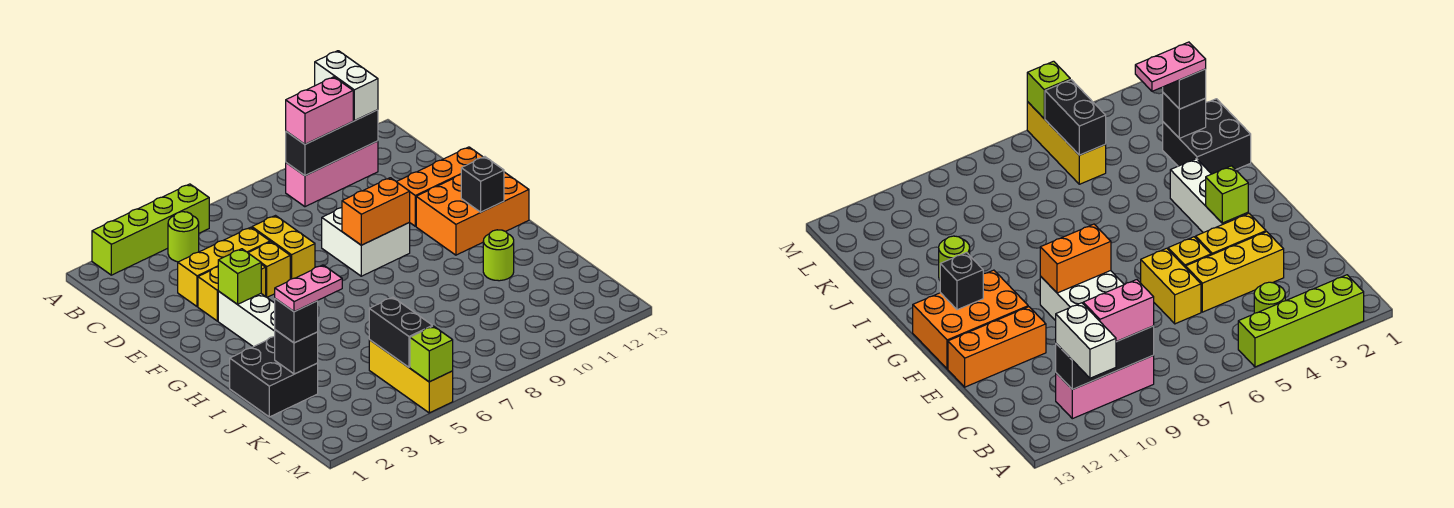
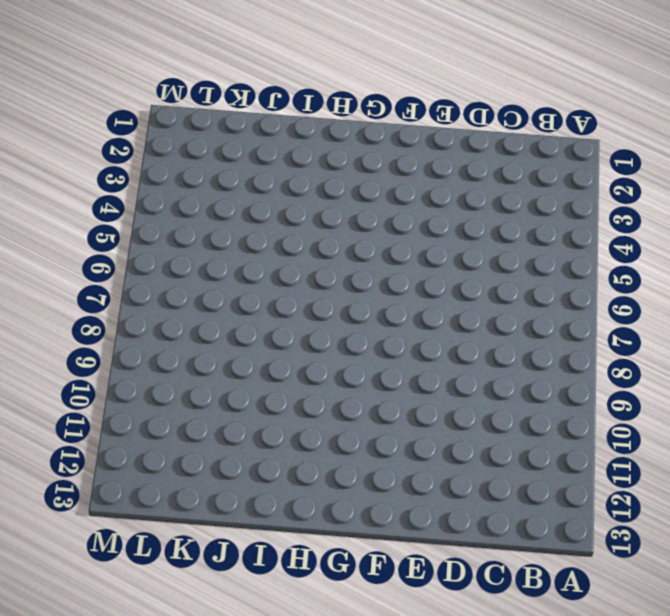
none -> lime brick A2:A5 level 1
none -> lime round brick B4 level 1
none -> pink brick B9:B11 level 1

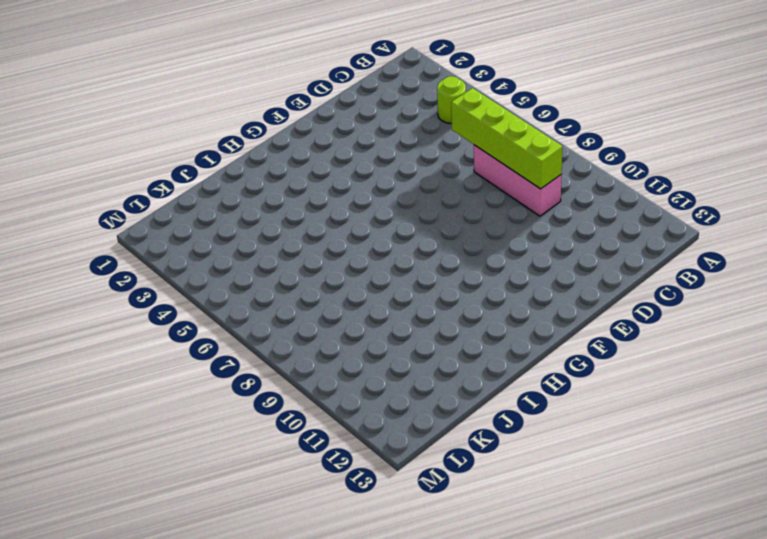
lime brick C6:C9 level 2 -> lime brick A2:A5 level 1
pink brick C7:C9 level 1 -> pink brick B9:B11 level 1
none -> yellow brick D3:D5 level 1
none -> yellow brick D6:E6 level 1
none -> yellow brick E3:E4 level 1

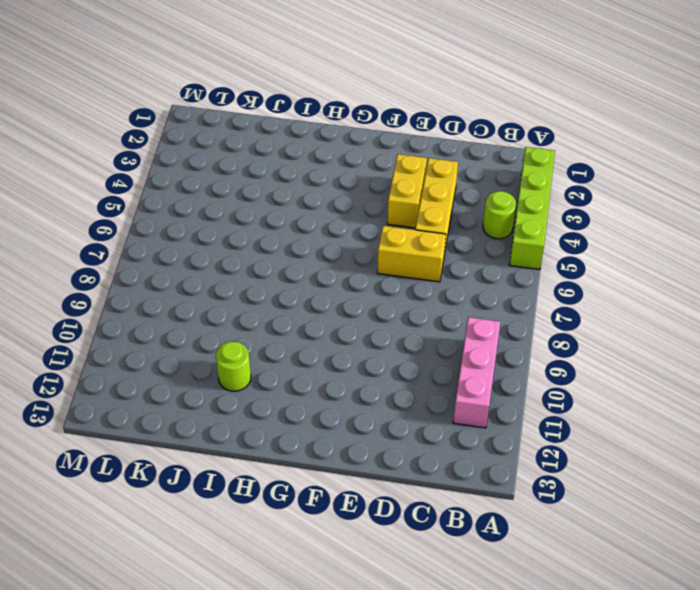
none -> yellow brick E5 level 1
none -> white brick E8:F9 level 1
none -> orange brick E11:E13 level 1

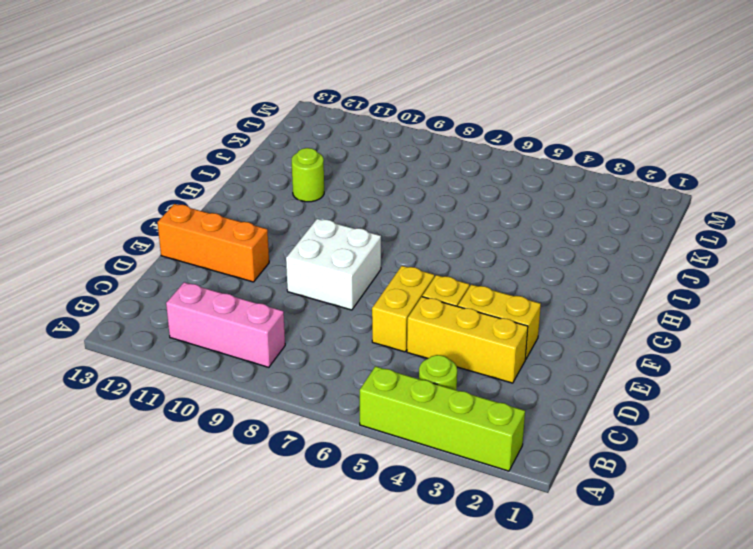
none -> white brick F3:H3 level 1
none -> orange brick F11:G13 level 1
none -> black brick I1:J2 level 1

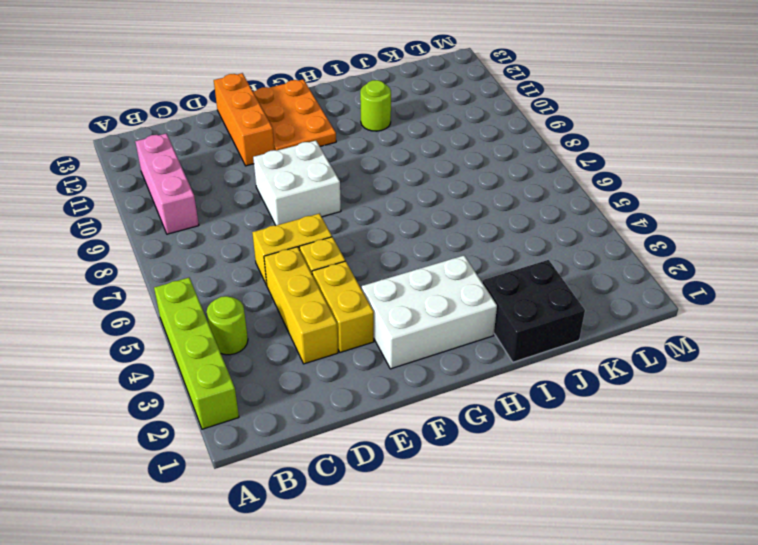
white brick F2:H3 level 1 -> white brick F3:H3 level 1
orange plate F11:G13 level 1 -> orange brick F11:G13 level 1
none -> yellow brick K5:M5 level 1
none -> black brick B9:B11 level 2
none -> lime brick F3 level 2

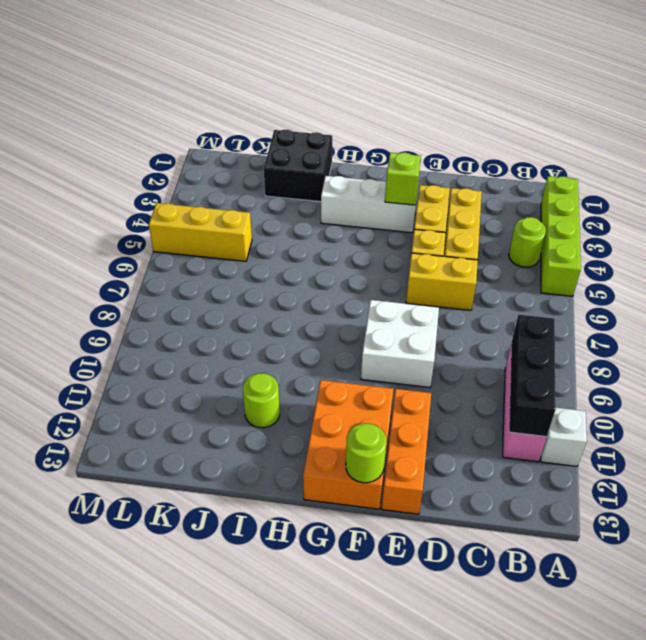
white brick A11 level 1 -> none
lime round brick F13 level 2 -> none
none -> orange brick F8:F9 level 2
none -> black brick G12 level 2
none -> black brick J2 level 2

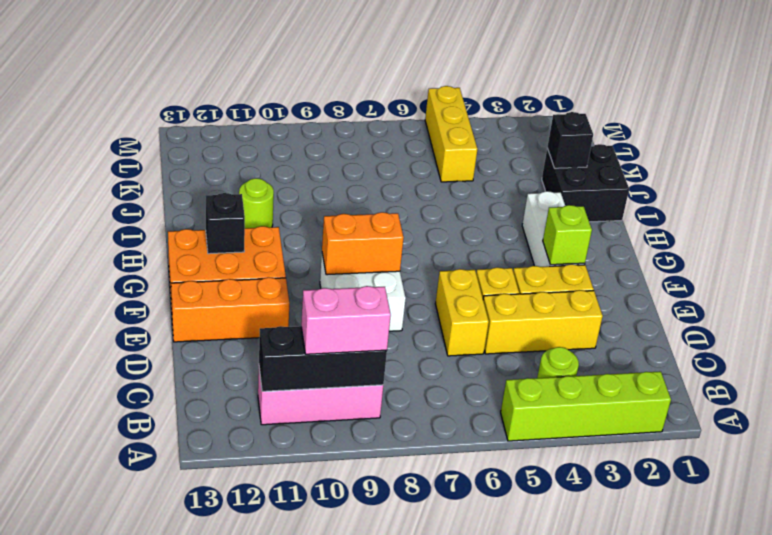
none -> black brick K5:L5 level 2
none -> lime brick M5 level 2
none -> white brick A11:B11 level 3

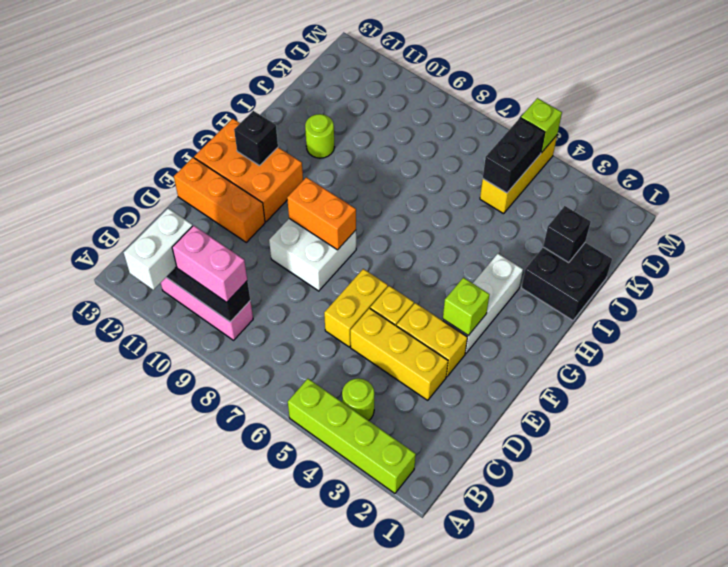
none -> black brick J2 level 3
none -> pink plate J2:J3 level 4

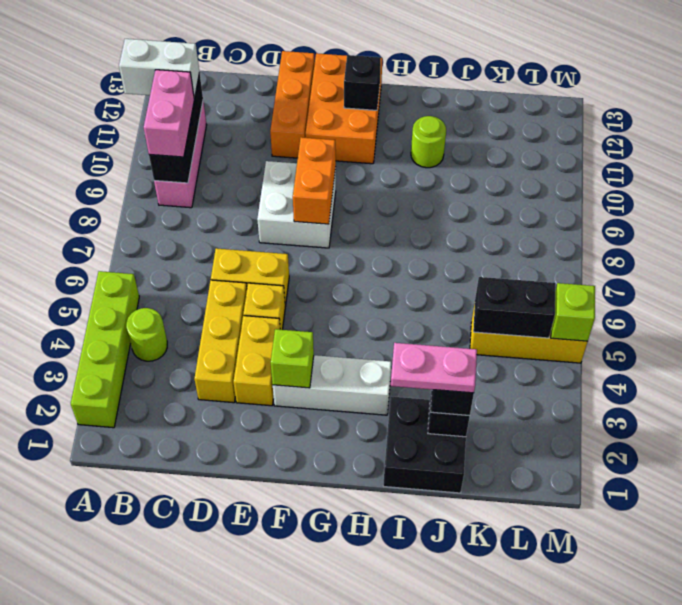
pink plate I2:J2 level 4 -> pink plate J2:J3 level 4

